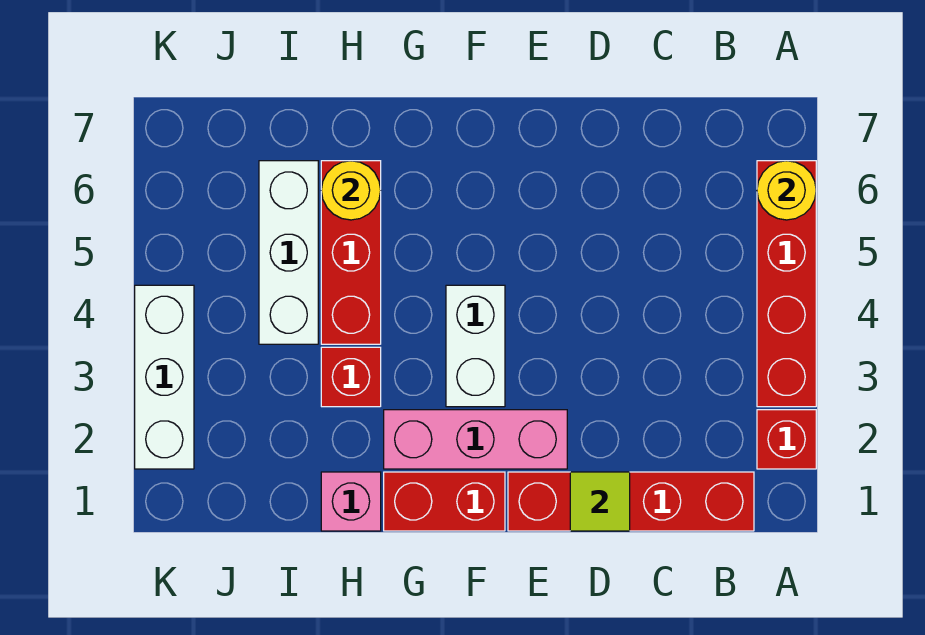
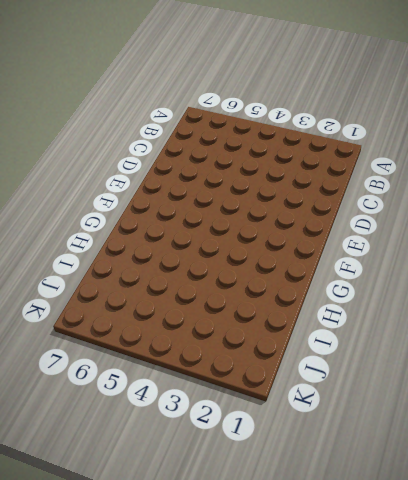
none -> red brick A2 level 1
none -> red brick A3:A6 level 1
none -> red brick B1:E1 level 1

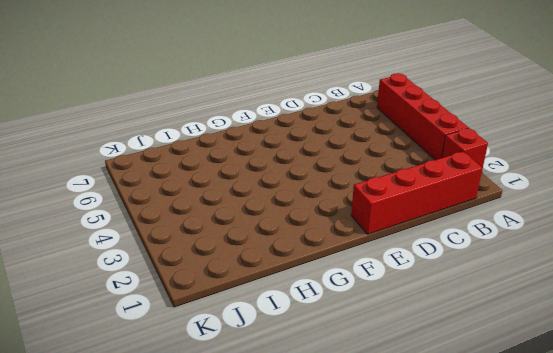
none -> pink brick E2:G2 level 1
none -> red brick F1:G1 level 1
none -> white brick F3:F4 level 1

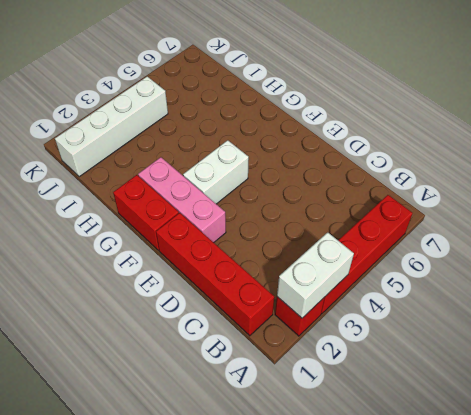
white brick A2:A3 level 2 -> none
white brick J1:J4 level 1 -> none
none -> pink brick H1 level 1
none -> red brick H3 level 1
none -> red brick H4:H6 level 1

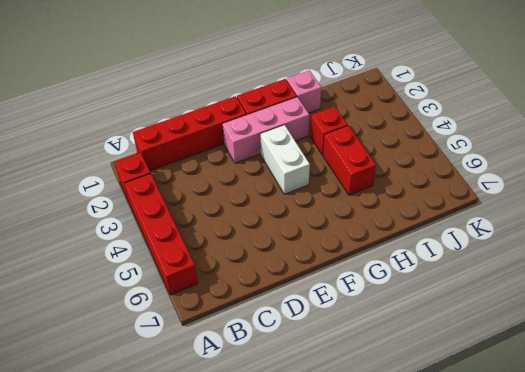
red brick H4:H5 level 1 -> red brick H4:H6 level 1
none -> white brick I4:I6 level 1
none -> white brick K2:K4 level 1
none -> yellow round brick A6 level 2

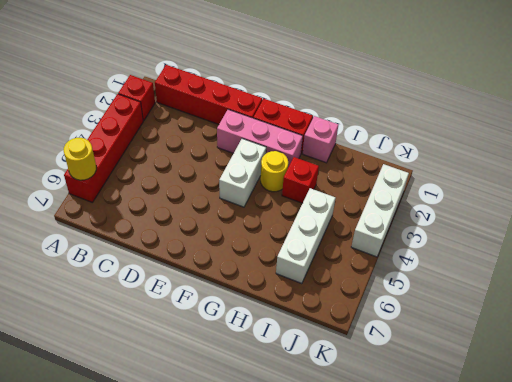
yellow round brick G3 level 1 -> yellow round brick H6 level 2
none -> red brick H4:H6 level 1
none -> lime tile D1 level 2

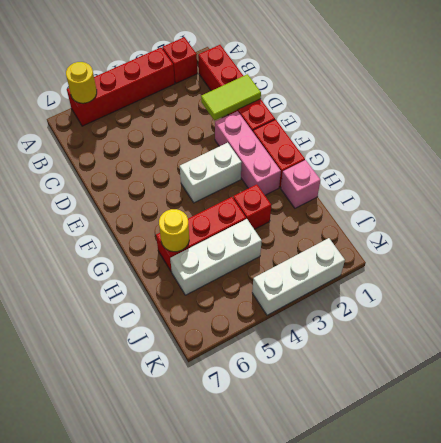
lime tile D1:D2 level 2 -> lime tile D1 level 2

